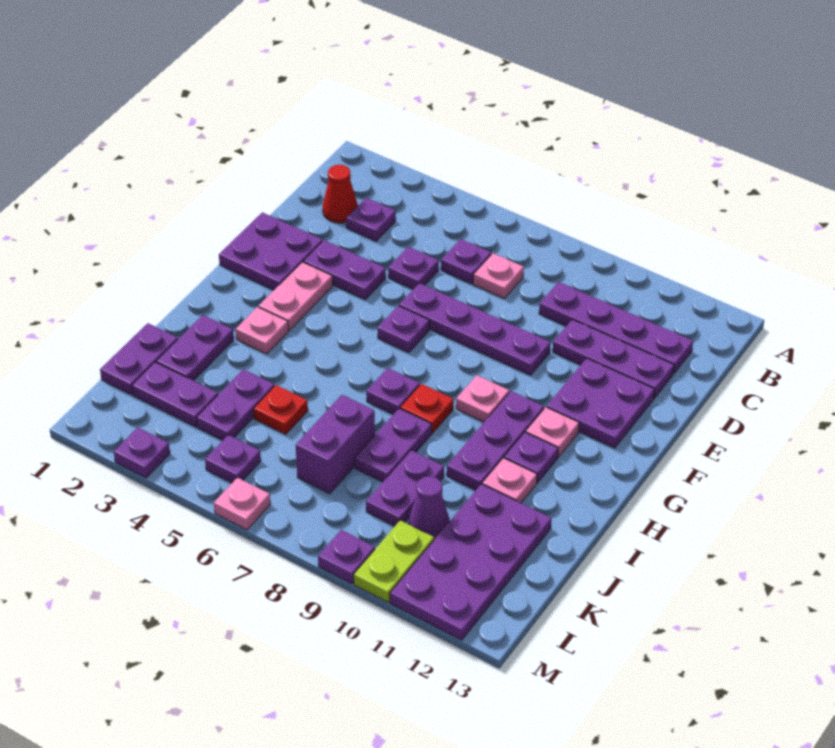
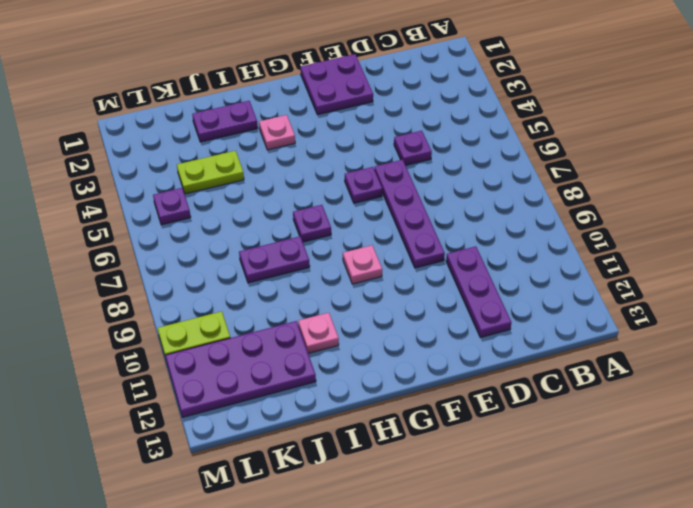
lime plate J4:K4 level 1 -> purple plate J4:K4 level 1
none -> red cone C2 level 1
none -> purple plate C3 level 1
none -> purple plate C6 level 1
none -> pink plate C7 level 1

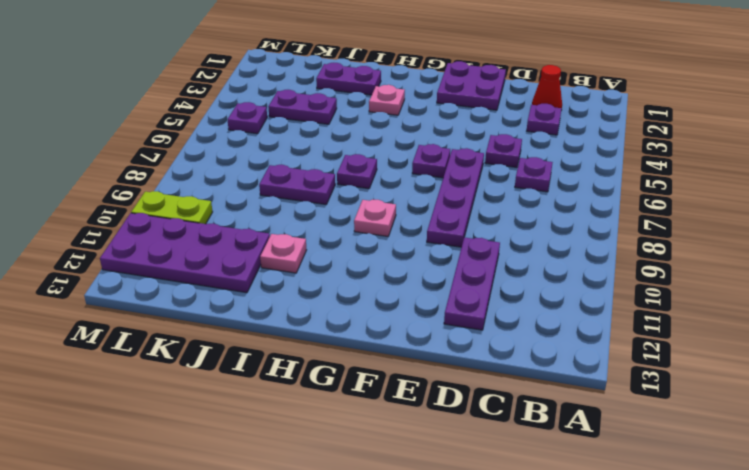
none -> pink plate C7 level 1
none -> purple plate C9:C12 level 1
none -> purple plate E3:E4 level 1
none -> purple plate E11:F12 level 1

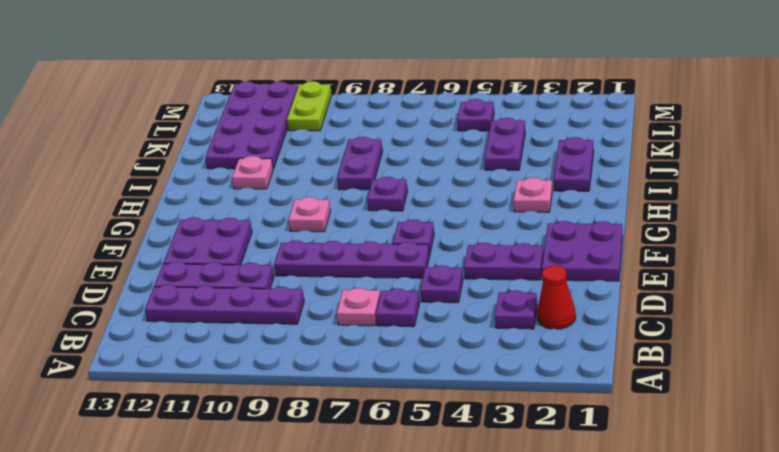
none -> pink plate F3:G3 level 1
none -> purple plate G10:I10 level 1
none -> pink plate G11 level 1
none -> red plate H8 level 1

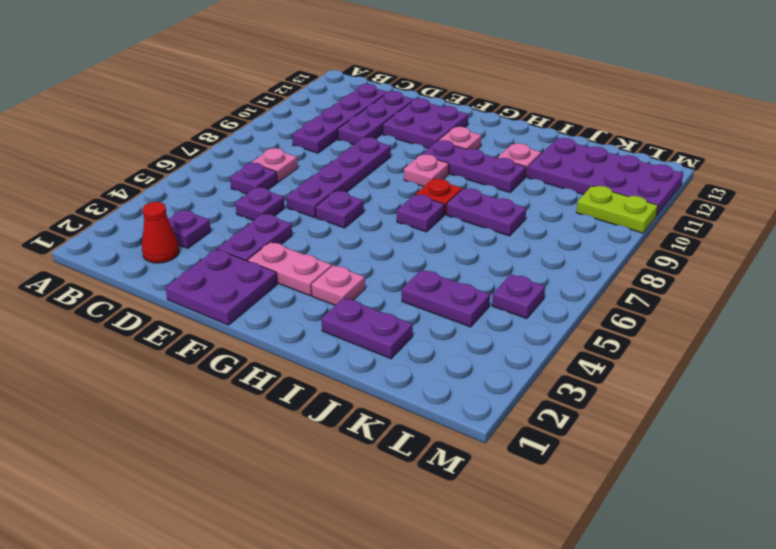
none -> purple plate H11 level 1
none -> purple plate J1:K1 level 1
none -> red plate J5 level 1
none -> purple brick J7:K7 level 1

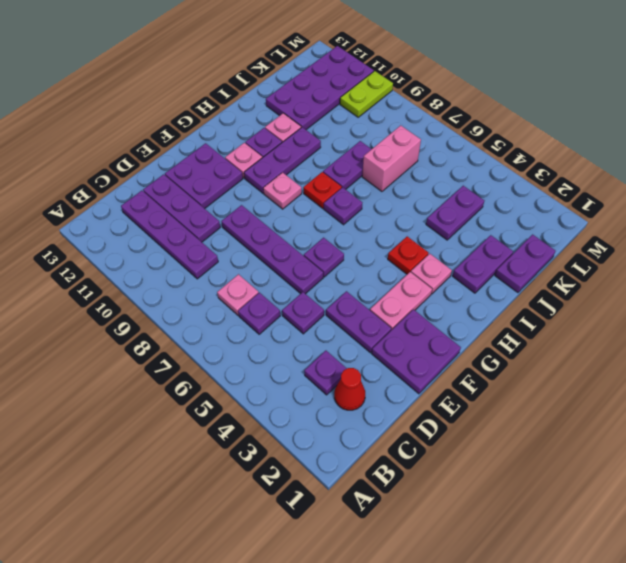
red plate H4 level 1 -> red plate J5 level 1
pink brick J7:K7 level 1 -> purple brick J7:K7 level 1
none -> purple plate J9:K9 level 1
none -> purple plate K2:K3 level 1
none -> purple cone K10 level 1
none -> purple plate L5 level 1

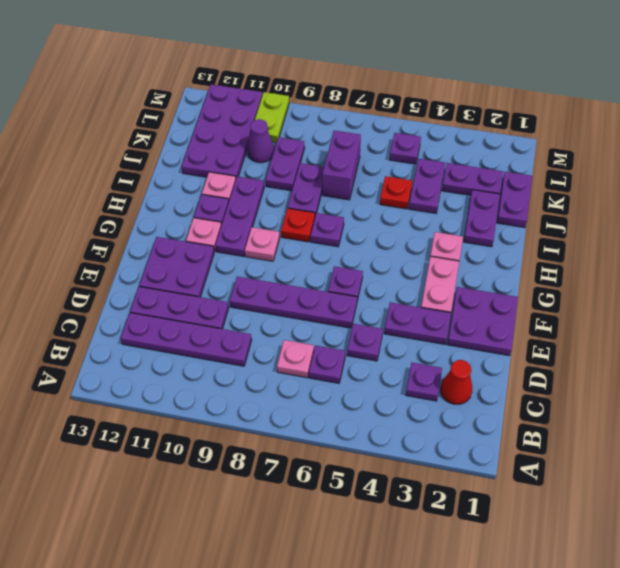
none -> purple plate M3 level 1
none -> pink plate M6 level 1
none -> purple plate M9 level 1

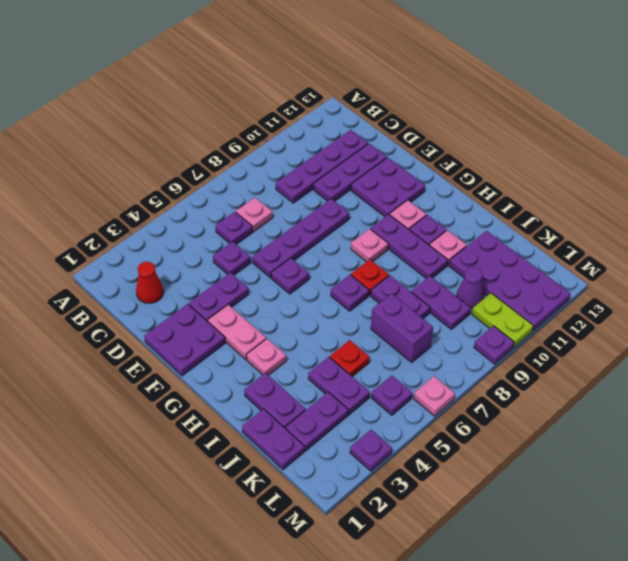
none -> purple plate C3 level 1

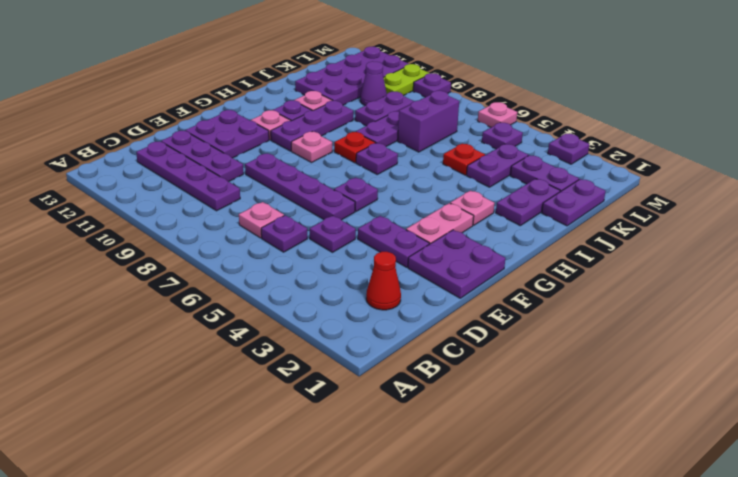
none -> purple plate C3 level 1

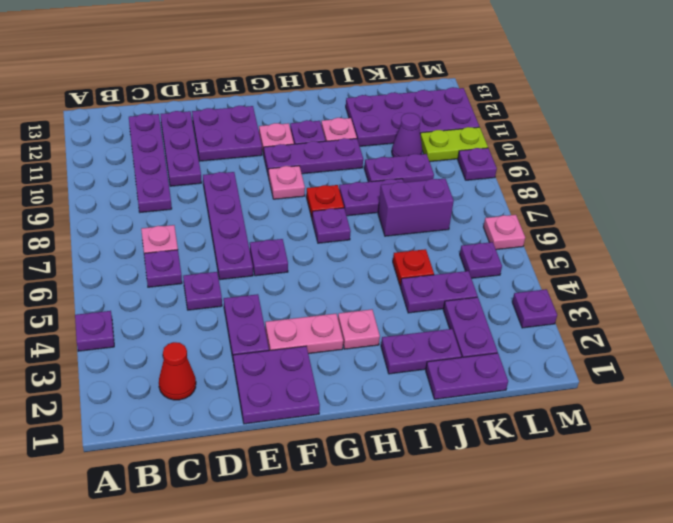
purple plate A4 level 1 -> purple plate C3 level 1

